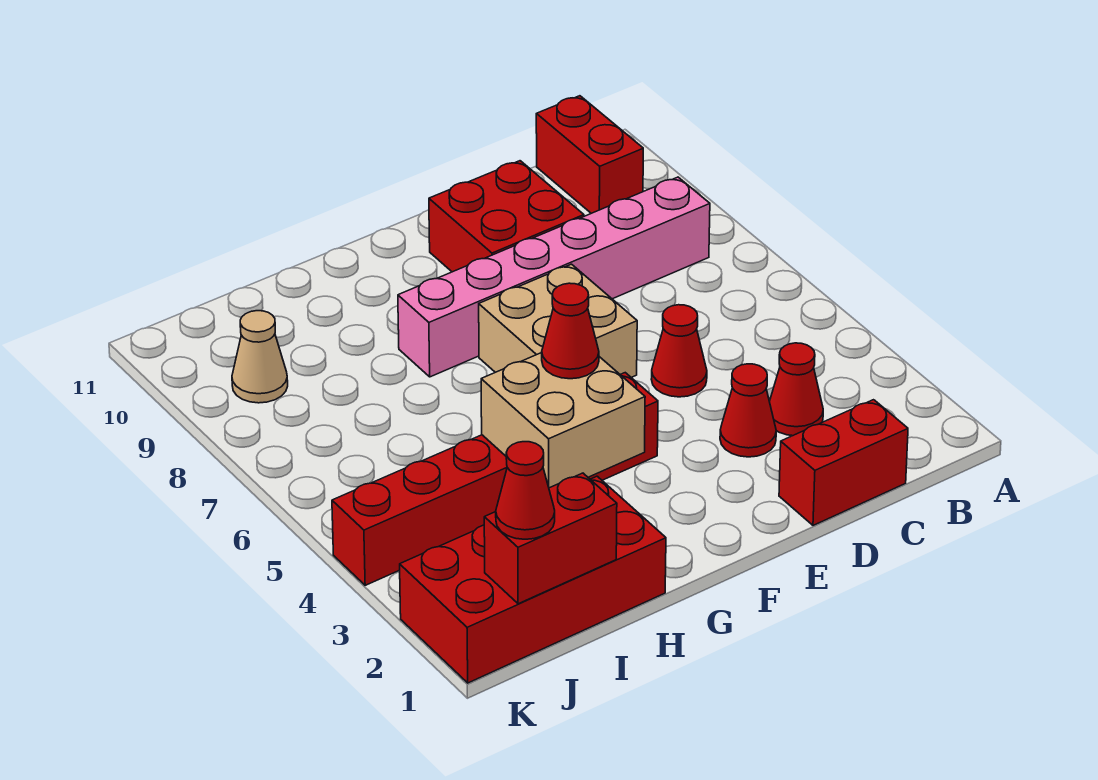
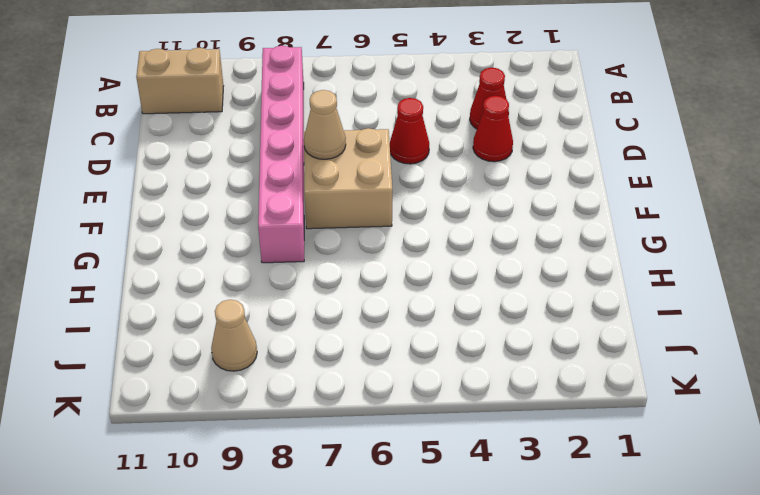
tan brick B10:B11 level 1 -> red brick B10:B11 level 1
tan cone E7 level 2 -> none
none -> red brick C1:D1 level 1
none -> red brick D9:E10 level 1
none -> red brick F4:K4 level 1

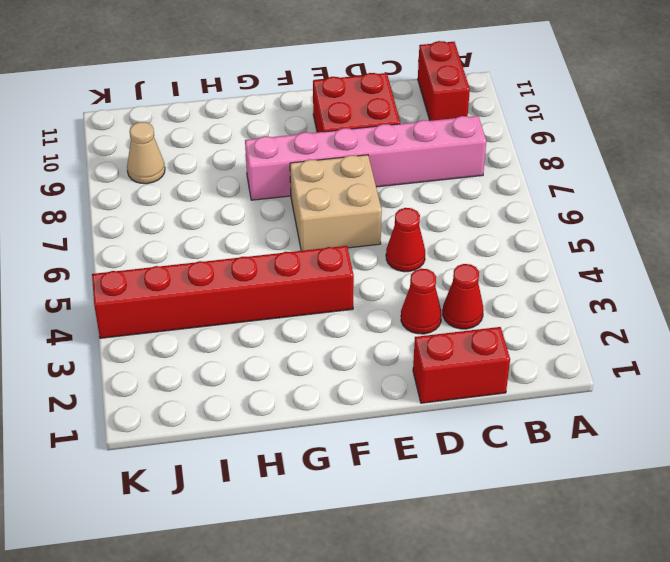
none -> red brick H1:K2 level 1
none -> tan brick G3:H4 level 2
none -> red brick I1:J1 level 2

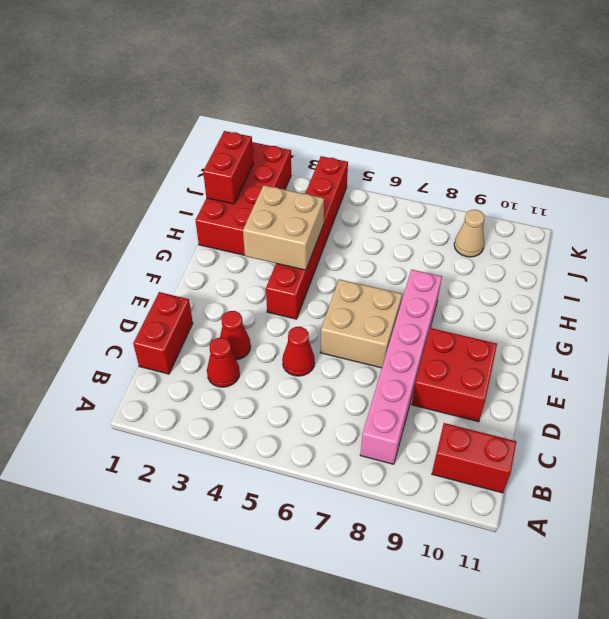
none -> red cone G4 level 3
none -> red cone J1 level 3

